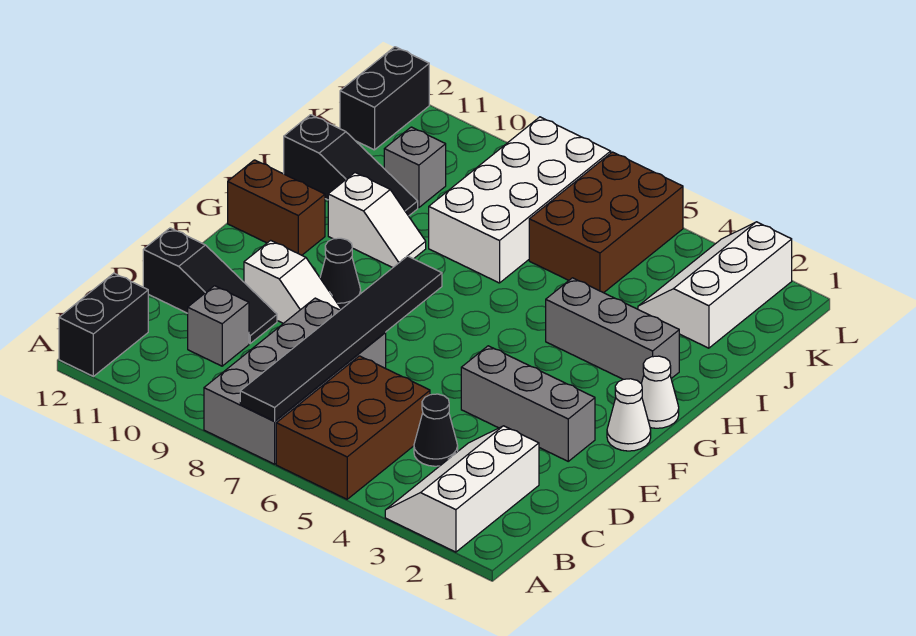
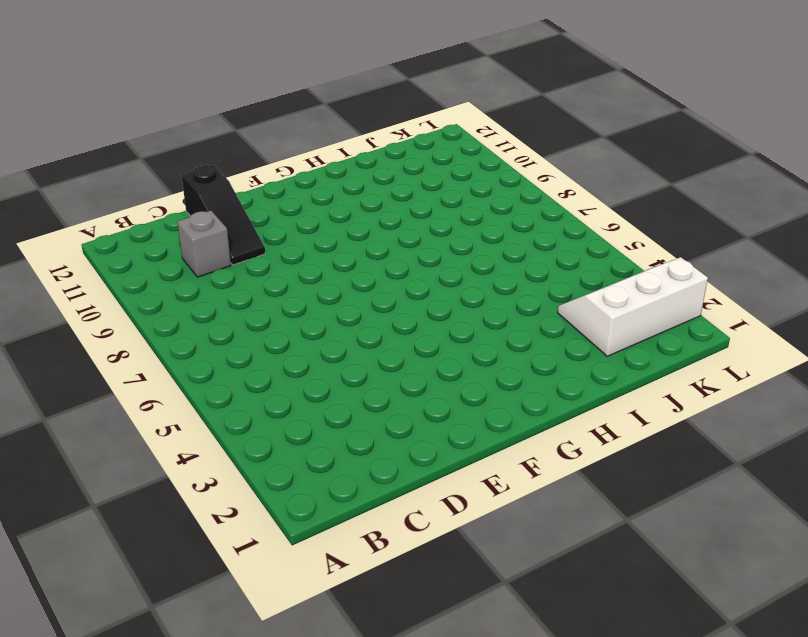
none -> white slope A2:C3 level 1 top 2
none -> brown brick A5:C6 level 1
none -> grey brick A7:D8 level 1

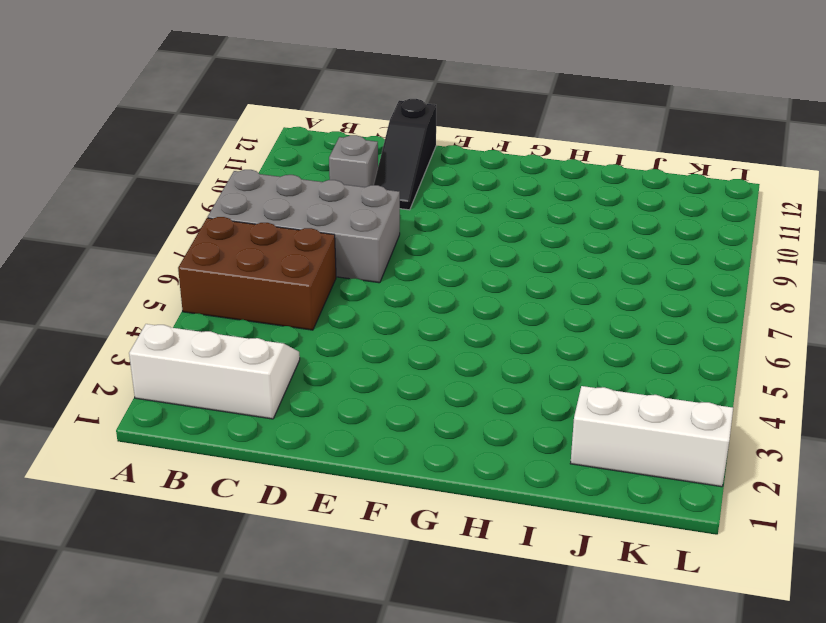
none -> black brick A12:B12 level 1
none -> black cone C4 level 1
none -> grey brick E2:E4 level 1

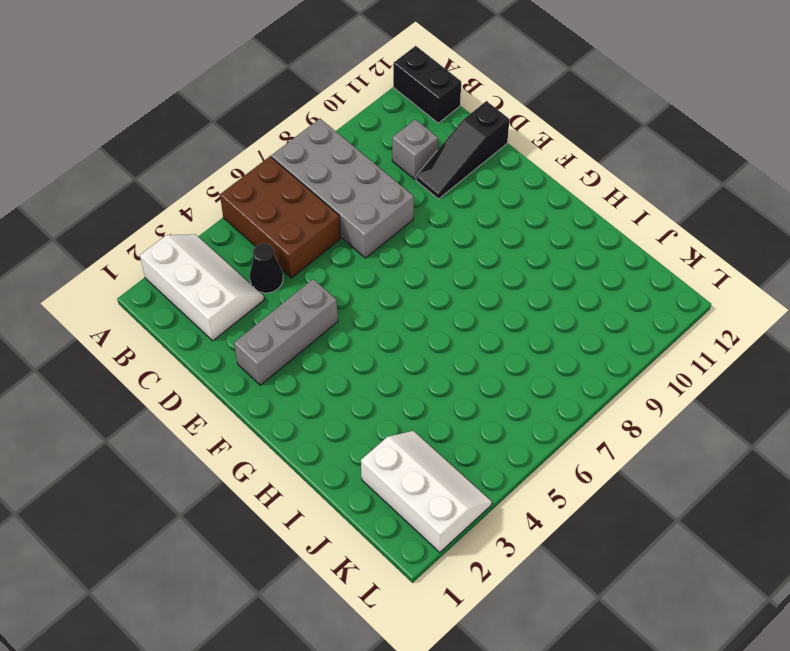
none -> white slope E9:E10 level 1 top 10
none -> white cone F1 level 1
none -> black cone F9 level 1

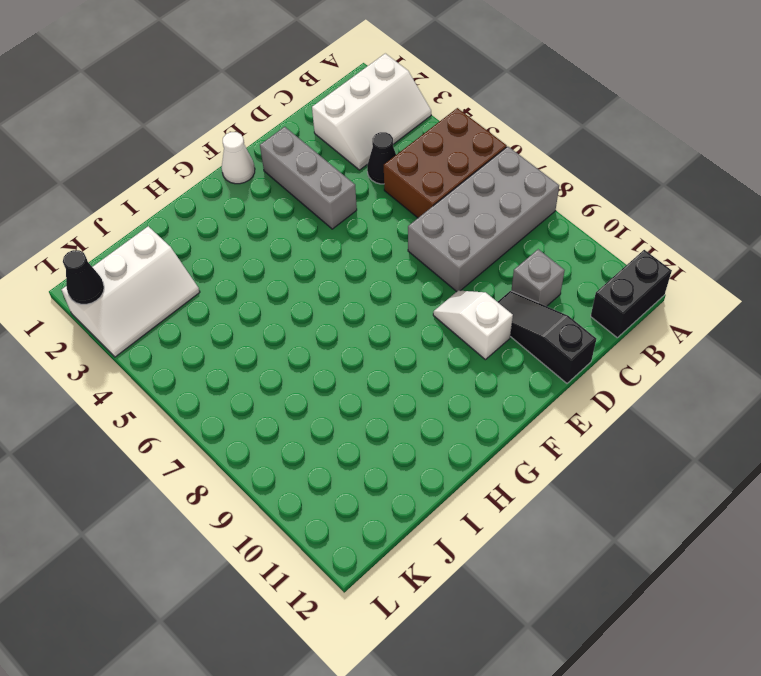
black cone L2 level 2 -> black cone F9 level 1
none -> white cone G1 level 1
none -> brown brick G11:G12 level 1
none -> grey brick H2:H4 level 1

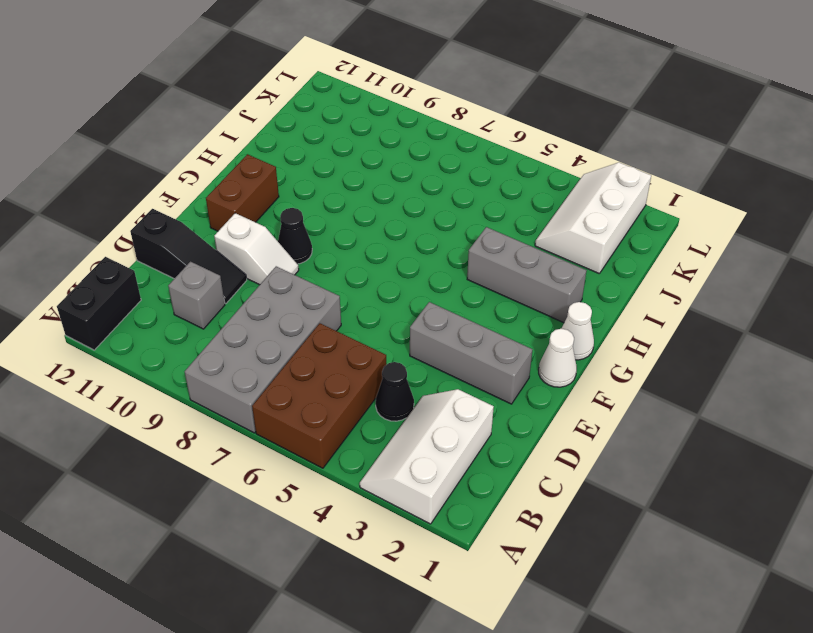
brown brick F11:G11 level 1 -> brown brick G11:G12 level 1
none -> white slope H9:H10 level 1 top 10
none -> white brick I7:L8 level 1
none -> black slope I10:I12 level 1 top 12

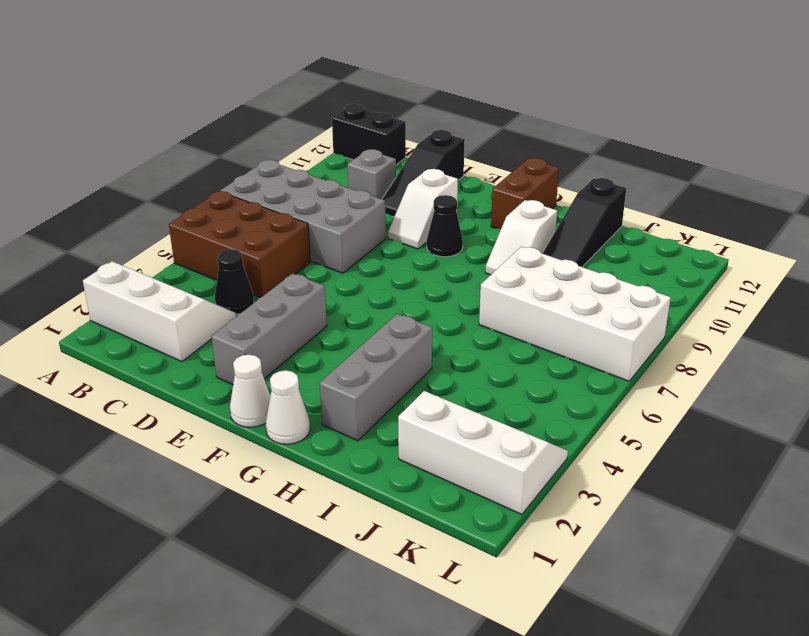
none -> brown brick J5:L6 level 1
none -> grey brick J10 level 1
none -> black brick K12:L12 level 1

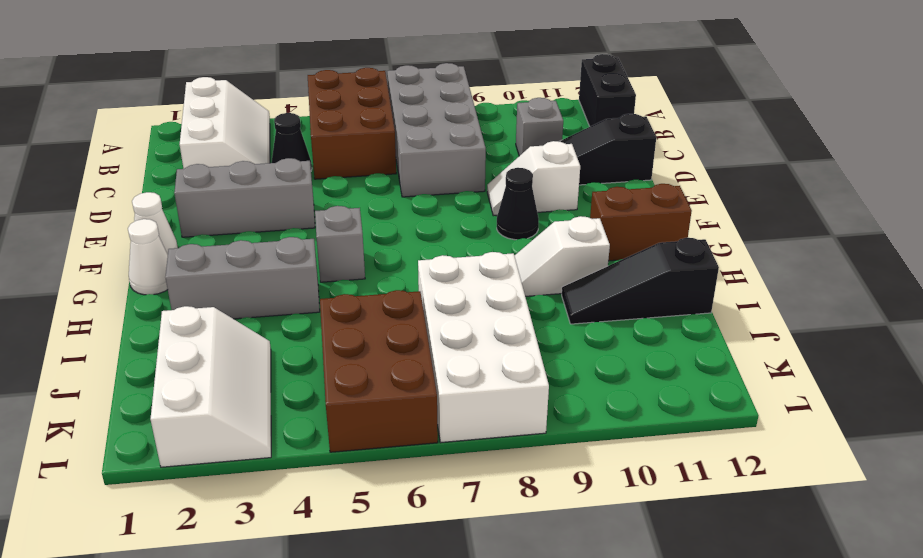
grey brick G5 level 1 -> grey brick J10 level 1
none -> black brick K12:L12 level 1
none -> black tile A7:F7 level 2

